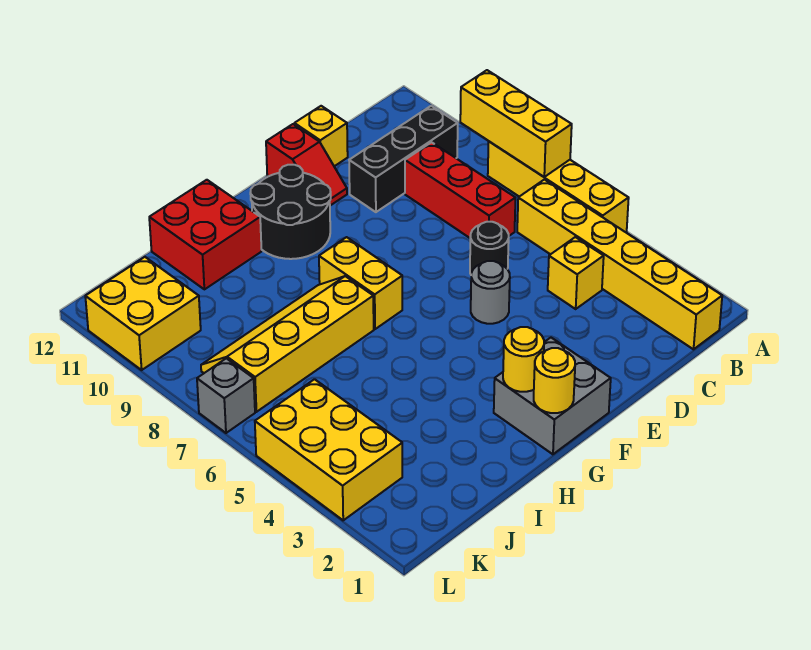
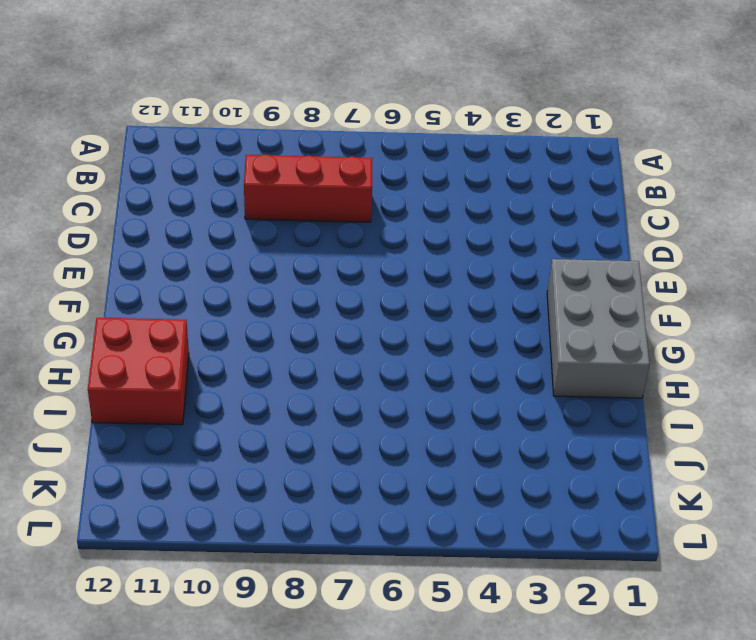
grey brick F1:H2 level 1 -> grey brick F1:G2 level 1
none -> yellow brick A5:A8 level 1
none -> yellow brick B1:B6 level 1
none -> black brick B10:D10 level 1

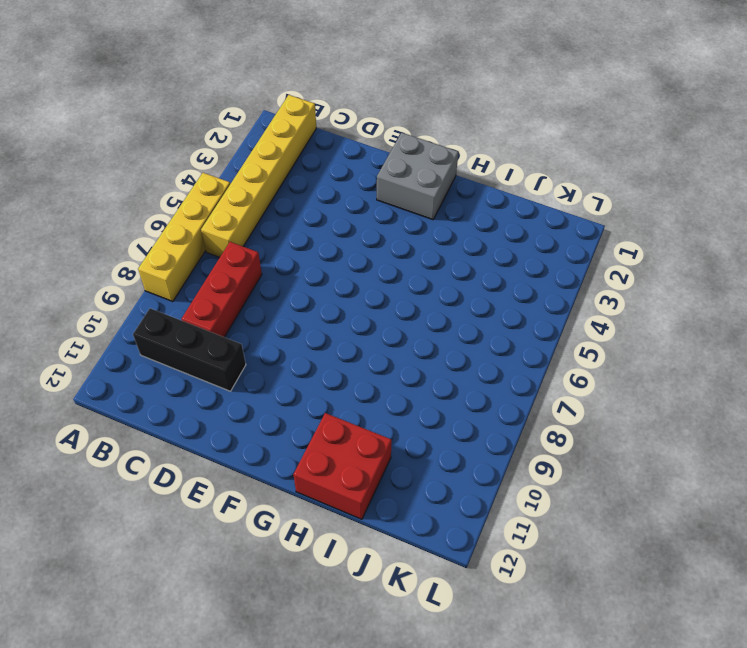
none -> yellow brick C4 level 1
none -> black round brick D6 level 1
none -> yellow brick D12 level 1

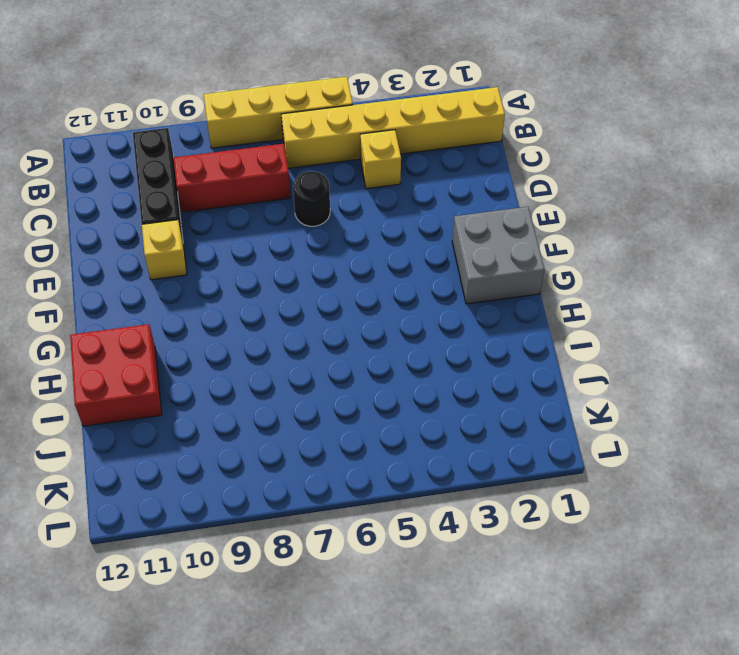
yellow brick E10 level 1 -> yellow brick D12 level 1
none -> grey round brick E5 level 1
none -> red slope E11:E12 level 1 top 12
none -> black round brick F10:G11 level 1

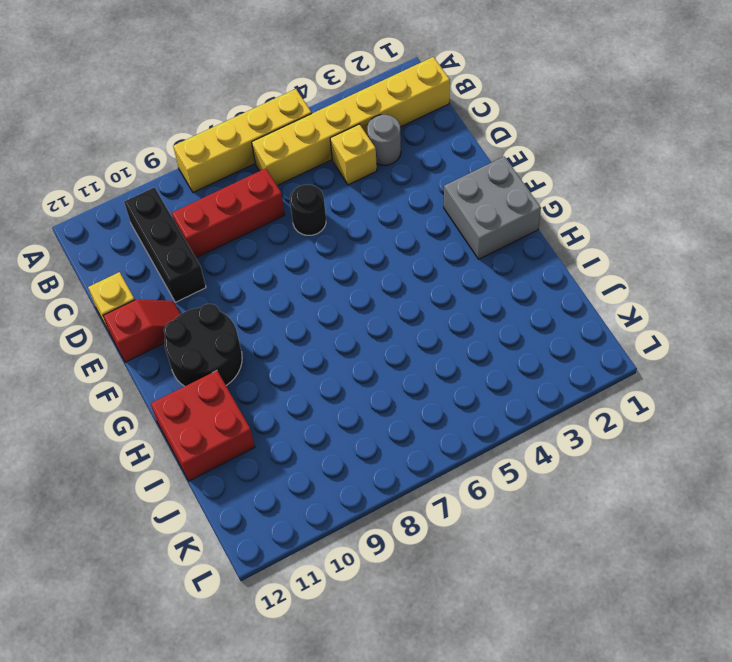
grey round brick C3 level 1 -> grey round brick E5 level 1
none -> yellow brick G7:G8 level 1
none -> yellow slope H7:K8 level 1 top 7
none -> yellow brick K3:L5 level 1

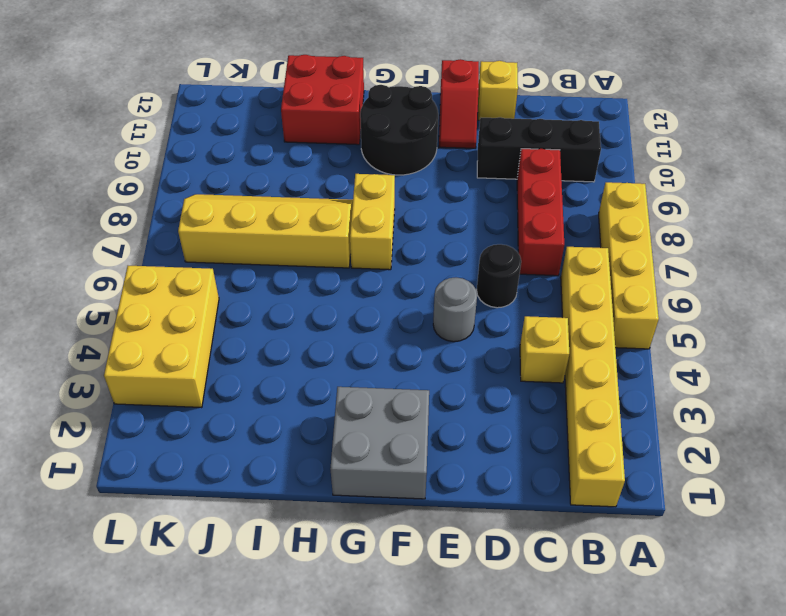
none -> yellow brick K10:L11 level 1
none -> grey brick L7 level 1
none -> yellow brick A7:A9 level 2

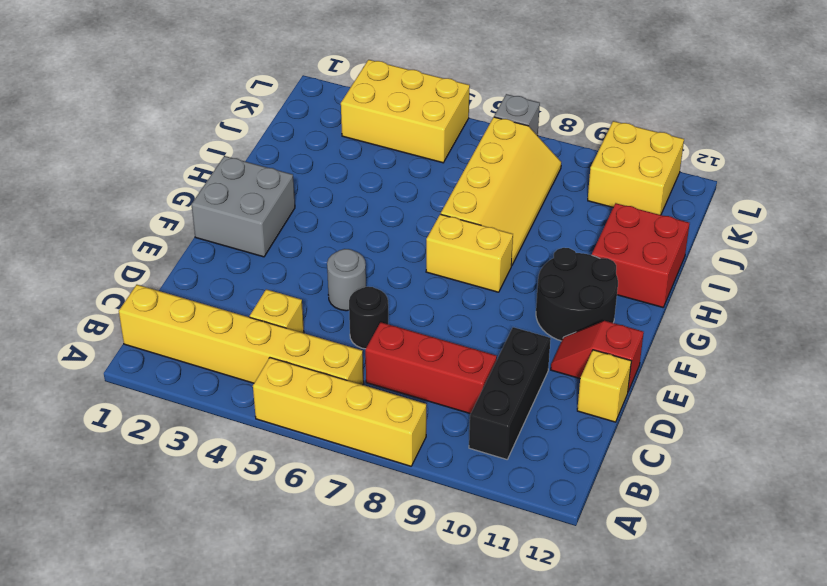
none -> yellow brick A7:A9 level 2
none -> yellow round brick G1 level 2
none -> yellow round brick G2 level 2

